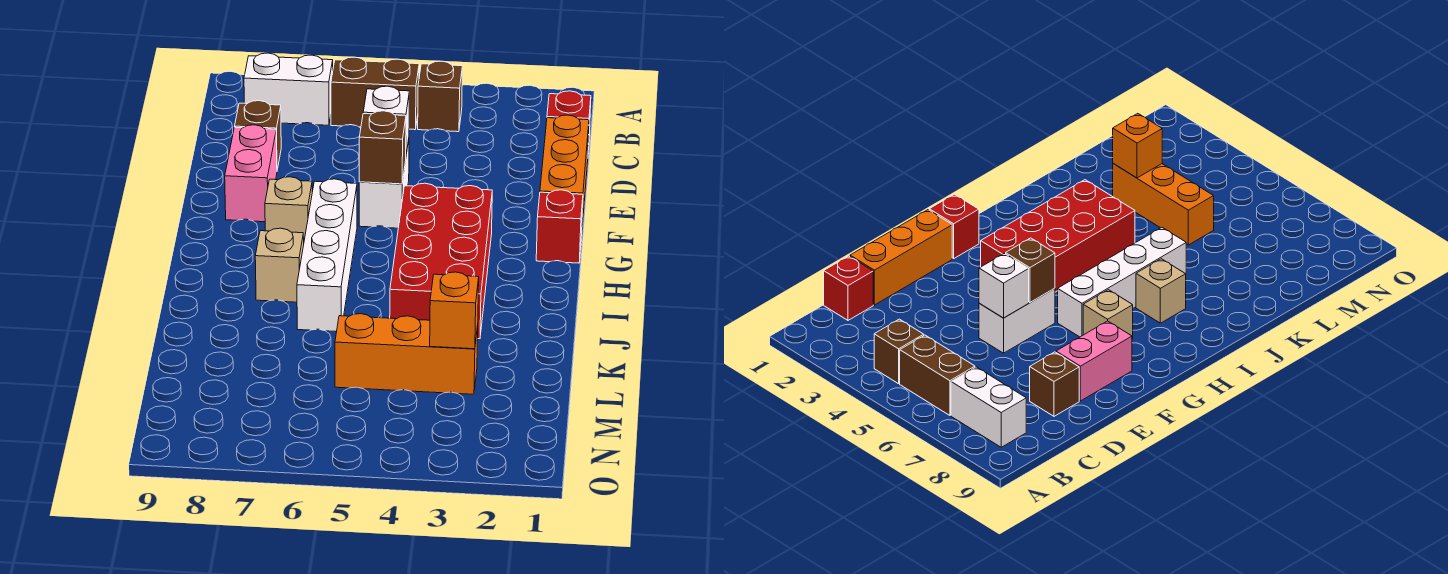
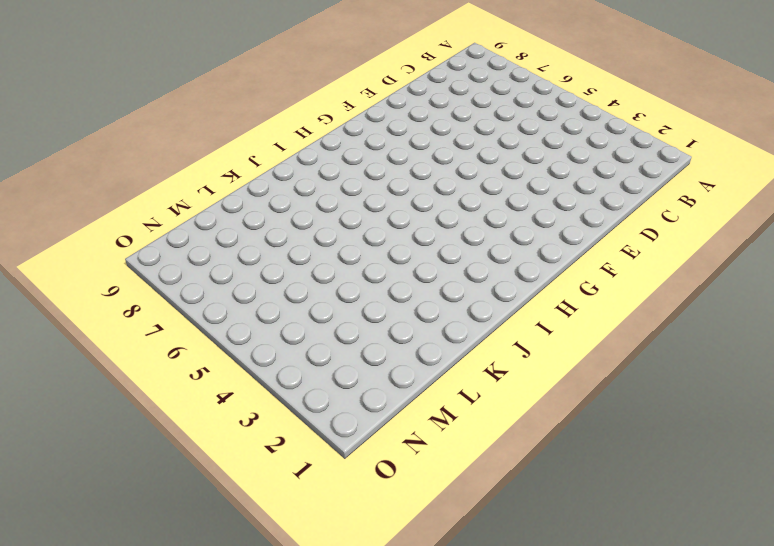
none -> brown brick B4 level 1
none -> brown brick B5:B6 level 1
none -> white brick B7:B8 level 1

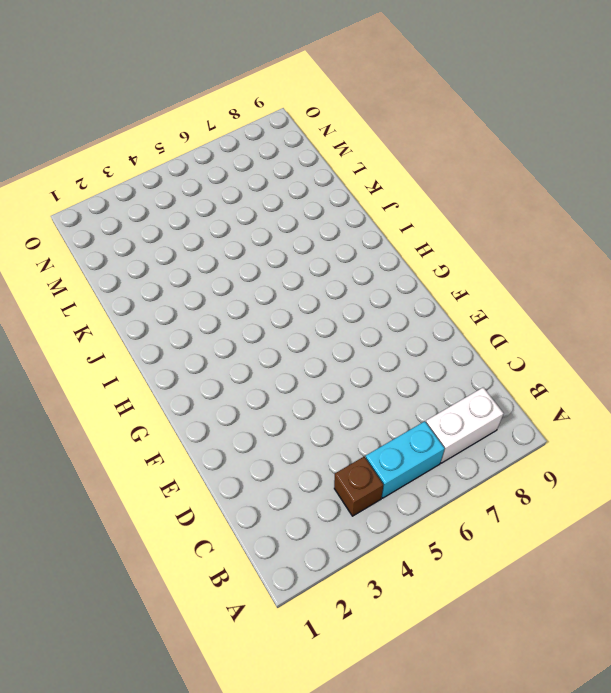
cyan brick B5:B6 level 1 -> brown brick B5:B6 level 1
none -> red brick C1 level 1
none -> orange brick D1:F1 level 1
none -> brown brick D8 level 1

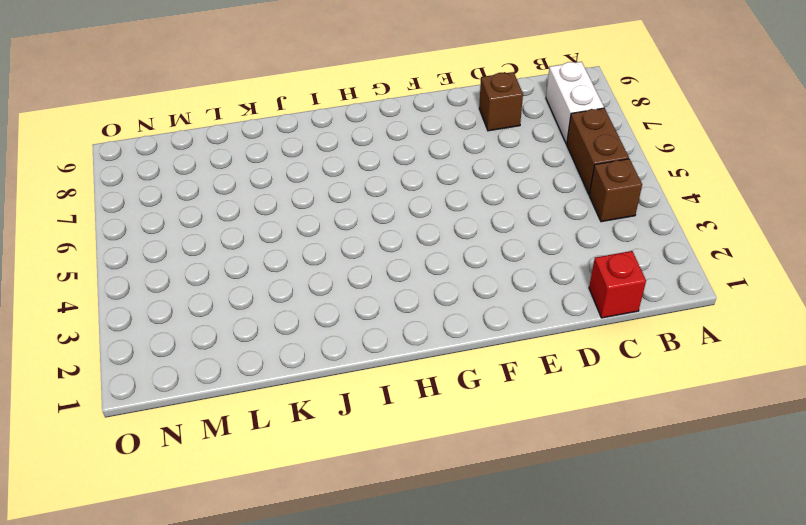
none -> orange brick D1:F1 level 1
none -> white brick E5:F5 level 1
none -> pink brick E8:F8 level 1

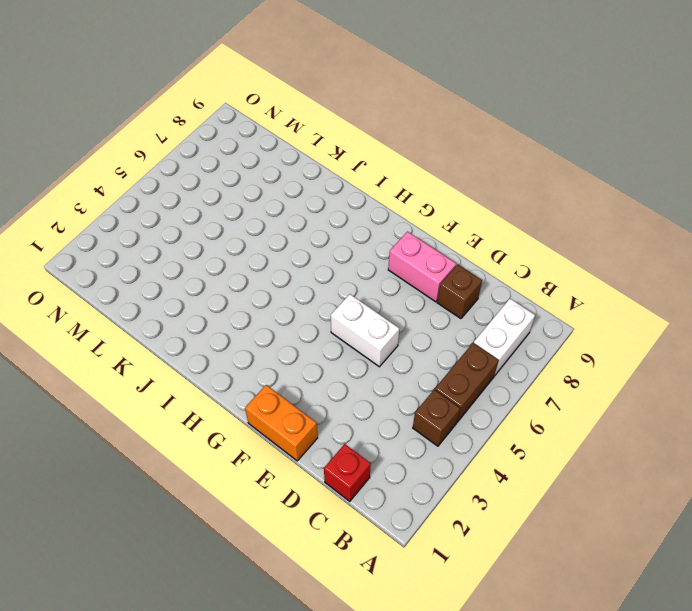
orange brick E1:F1 level 1 -> orange brick D1:F1 level 1
none -> red brick G1 level 1
none -> red brick G3:J4 level 1
none -> white brick G6:J6 level 1

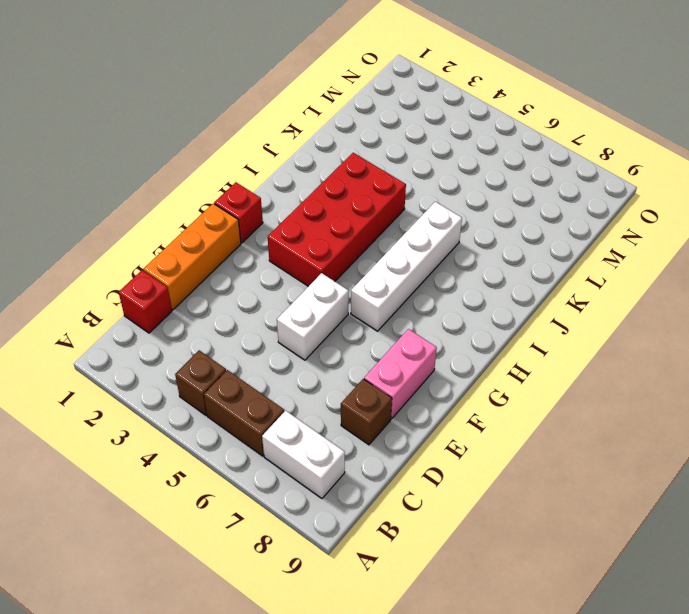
none -> tan brick G7 level 1
none -> tan brick I7 level 1
none -> orange brick L3:L5 level 1

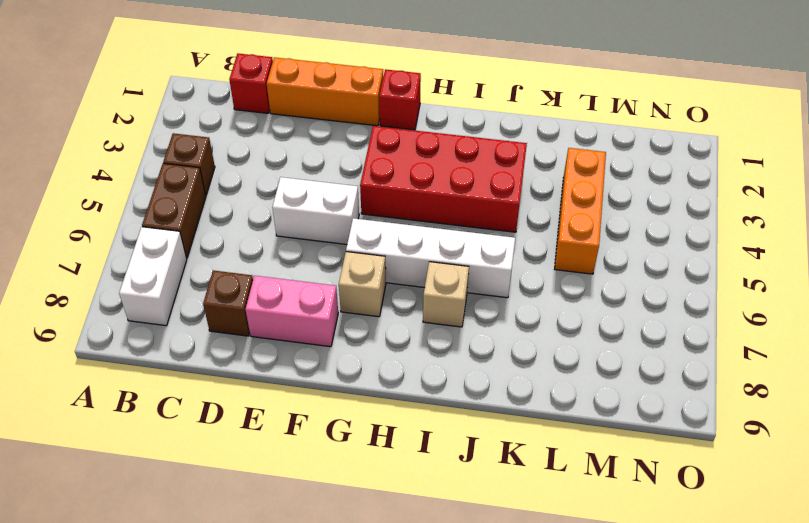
none -> white brick E5 level 2
none -> brown brick F5 level 2
none -> orange brick L3 level 2

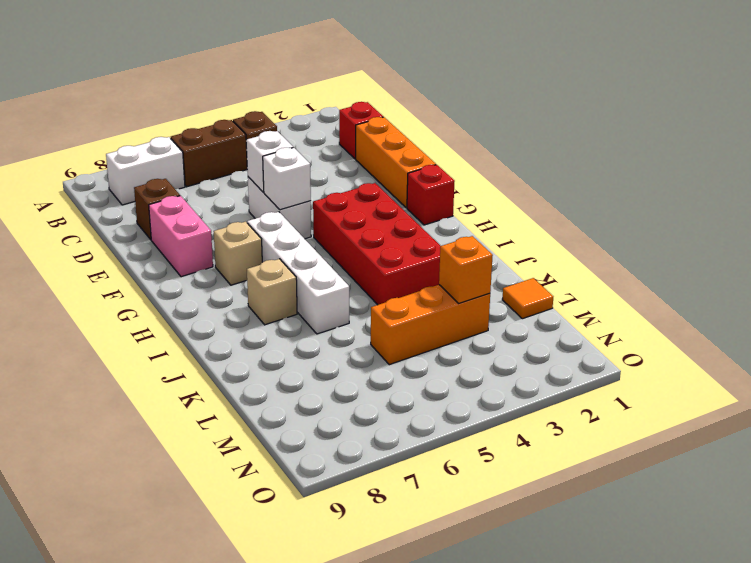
white brick F5 level 2 -> brown brick F5 level 2
orange tile L1 level 1 -> none

